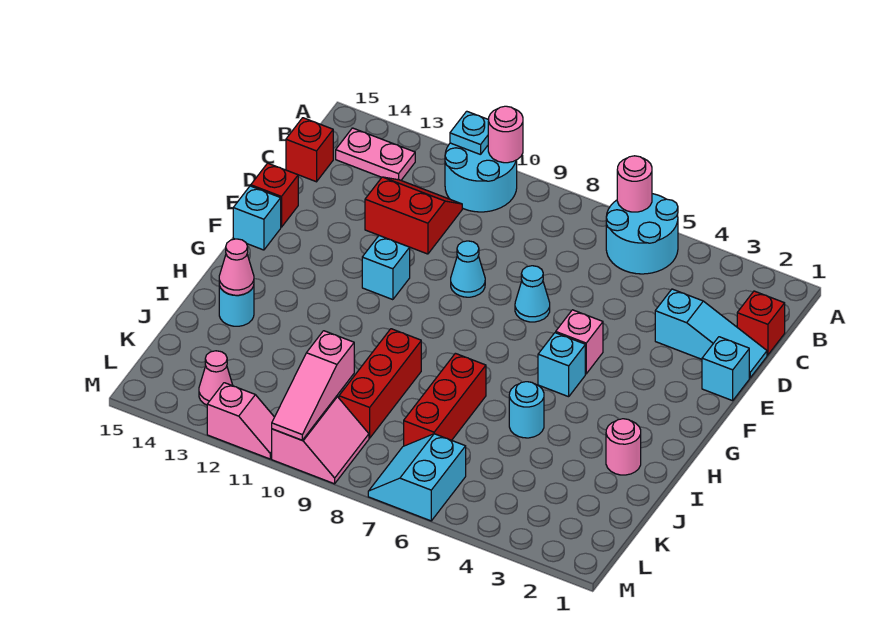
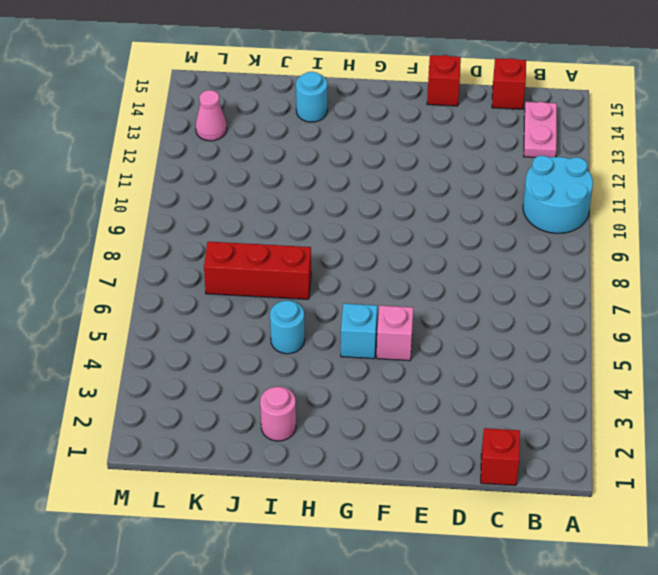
none -> cyan round brick A5:B6 level 1
none -> red slope C11:D12 level 1 top D
none -> cyan slope D1:D3 level 1 top 3

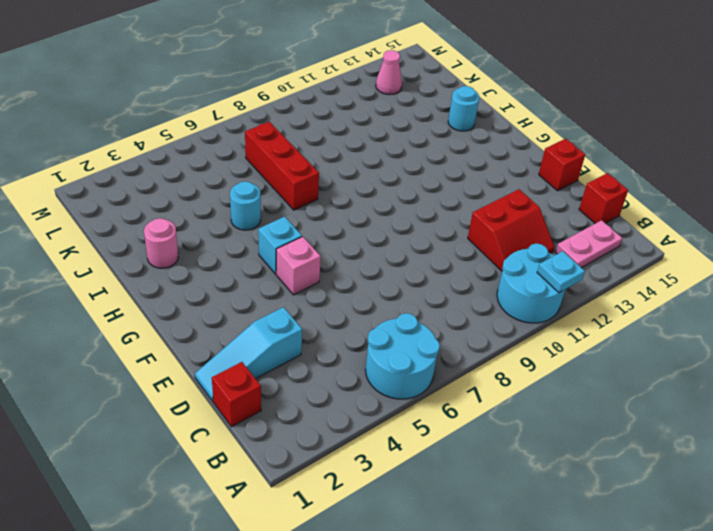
none -> cyan brick E1 level 1
none -> cyan cone E7 level 1
none -> cyan cone E9 level 1

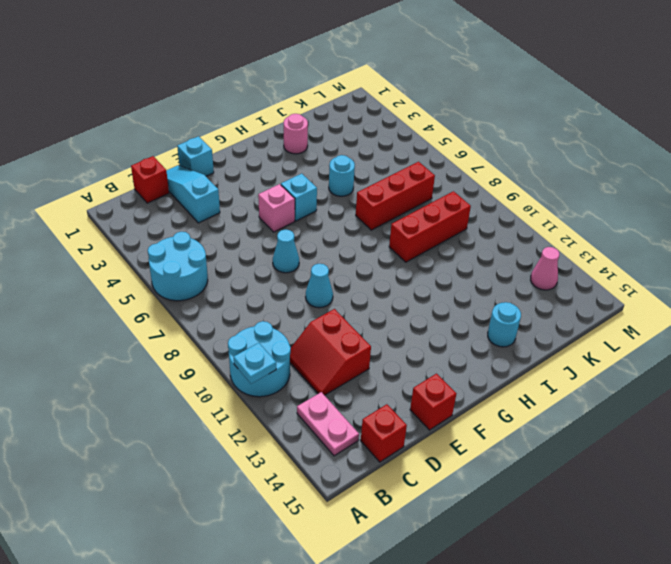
none -> cyan brick F11 level 1
none -> cyan brick F15 level 1
none -> cyan slope L6:M7 level 1 top 6

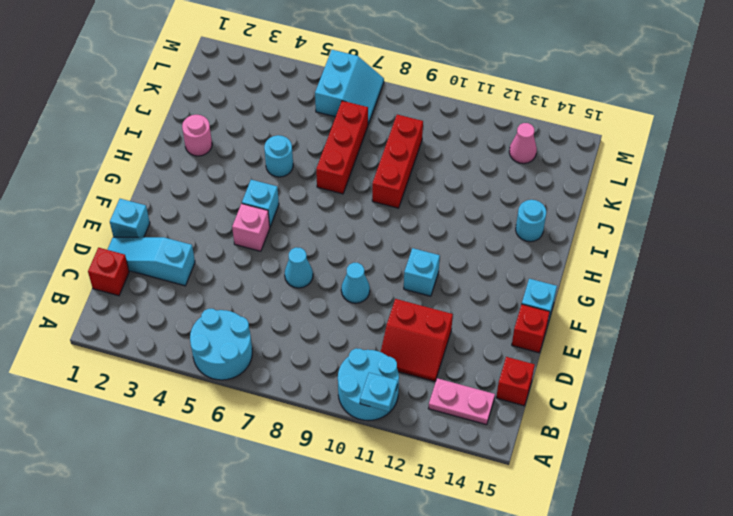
none -> pink slope L9:M10 level 1 top 10
none -> pink slope M11:M12 level 1 top 12
none -> pink round brick A6 level 2

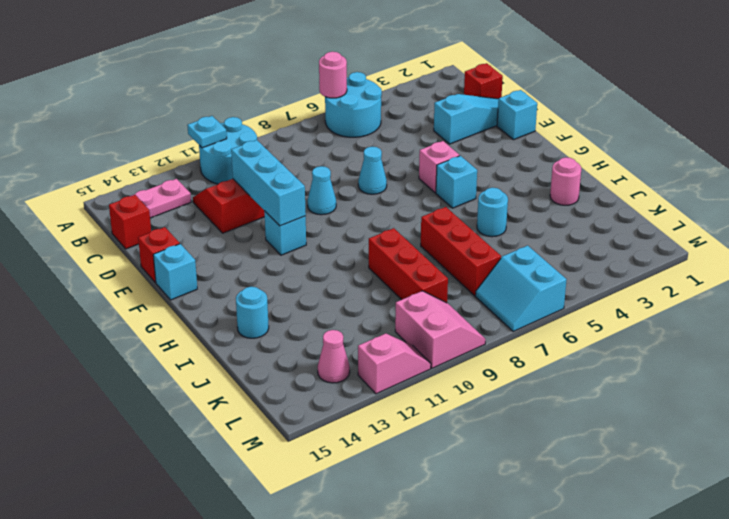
cyan brick D11:F11 level 2 -> none
none -> pink round brick A10 level 2
none -> pink cone I14 level 2
none -> pink slope K10:M10 level 2 top K

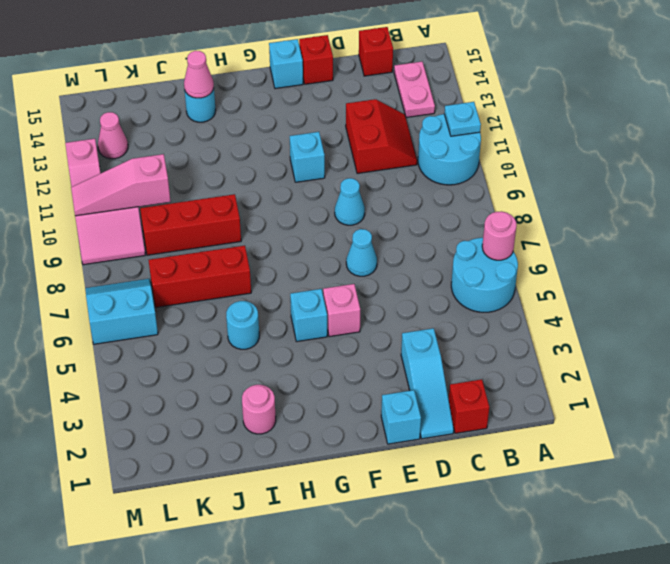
none -> pink round brick A10 level 2

